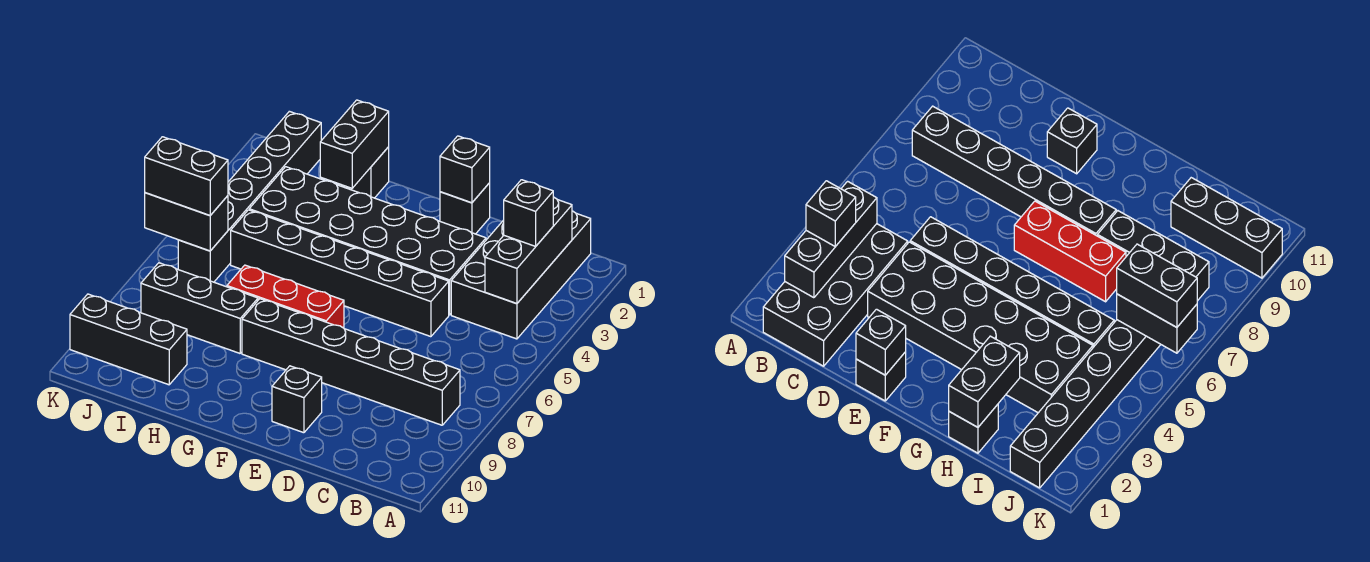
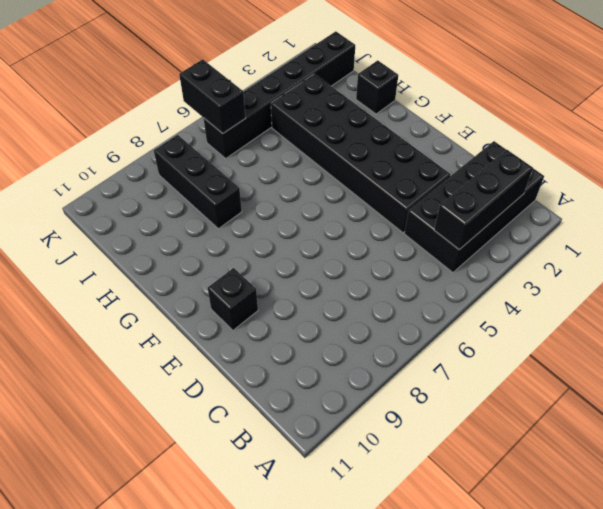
none -> black brick B8:G8 level 1
none -> black brick D5:I5 level 1
none -> black brick E1 level 1

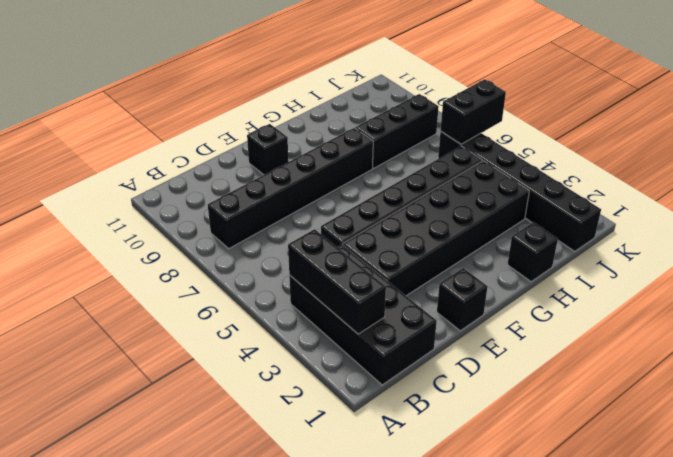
none -> red brick F7:H7 level 1
none -> black brick I10:K10 level 1
none -> black brick E1 level 2

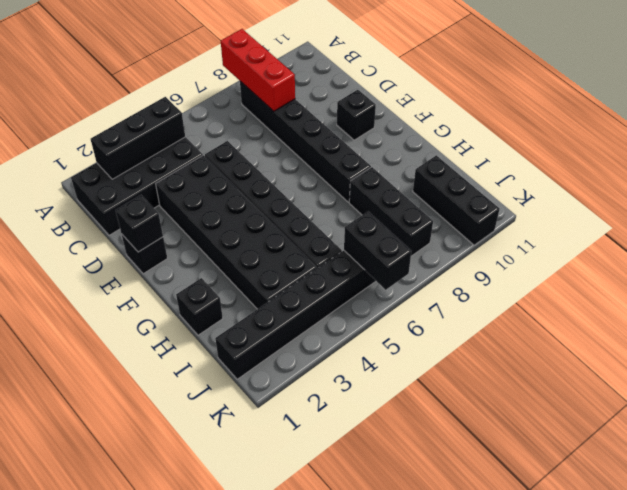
red brick A8:C8 level 2 -> red brick F7:H7 level 1
none -> black brick H1:H2 level 2
none -> black brick B3 level 3
none -> black brick J6:K6 level 3

